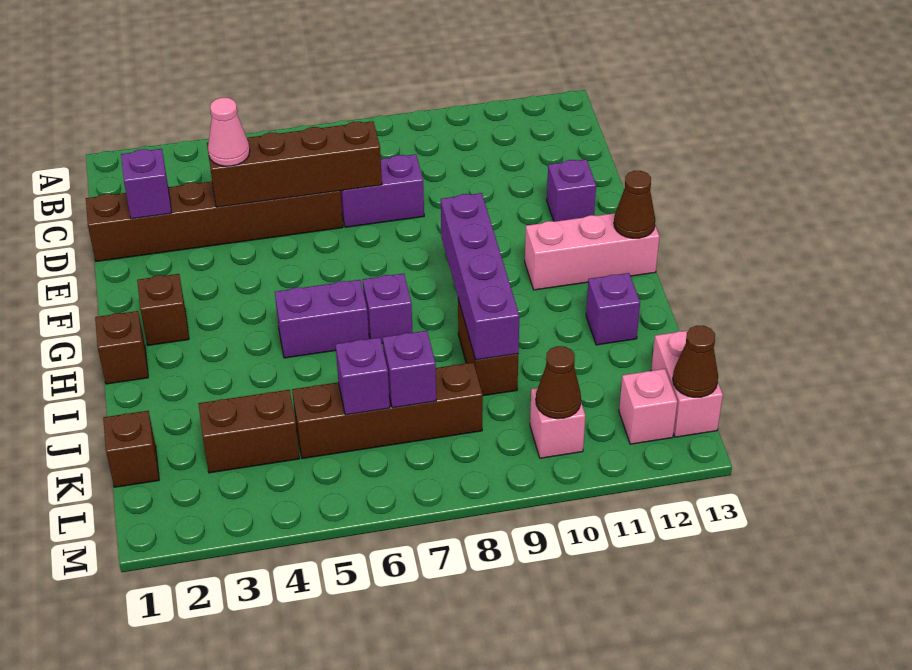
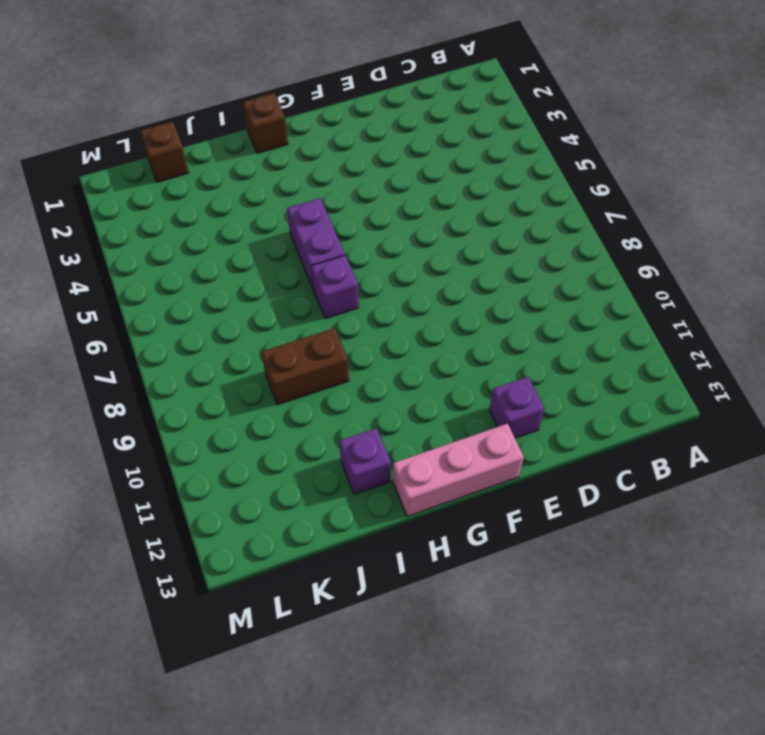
pink brick F13:H13 level 1 -> pink brick G11:G13 level 1
none -> brown brick D1:D6 level 1
none -> purple brick D7:D8 level 1
none -> brown brick G2 level 1

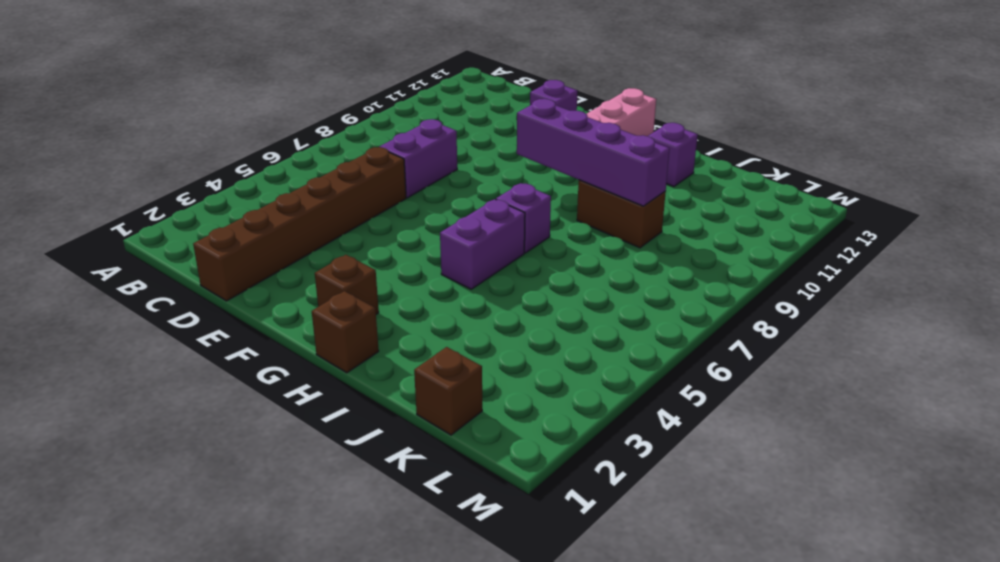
none -> brown brick K3:K4 level 1
none -> brown brick K5:K8 level 1
none -> pink brick K13:L13 level 1

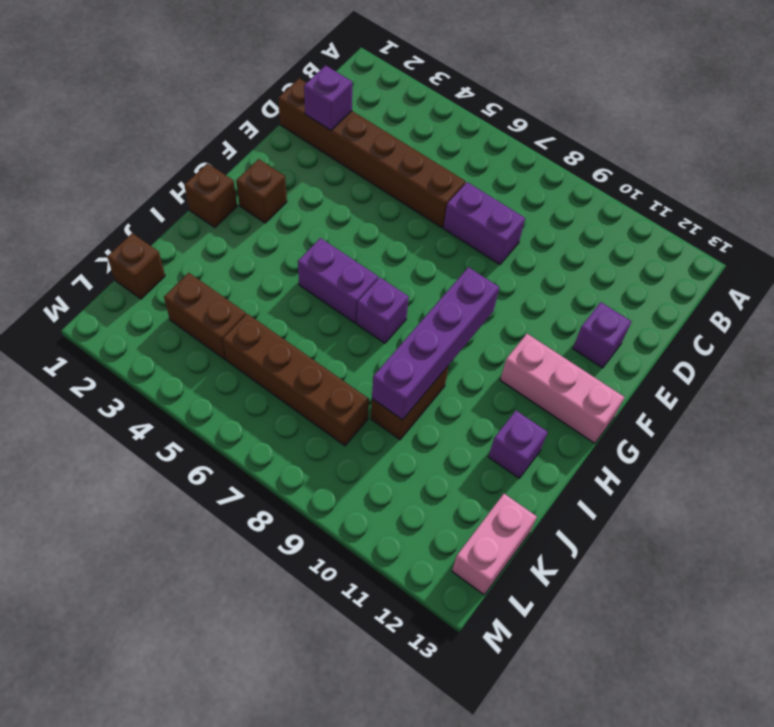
none -> pink brick L10 level 1
none -> pink brick L12 level 1
none -> brown brick D4:D7 level 2

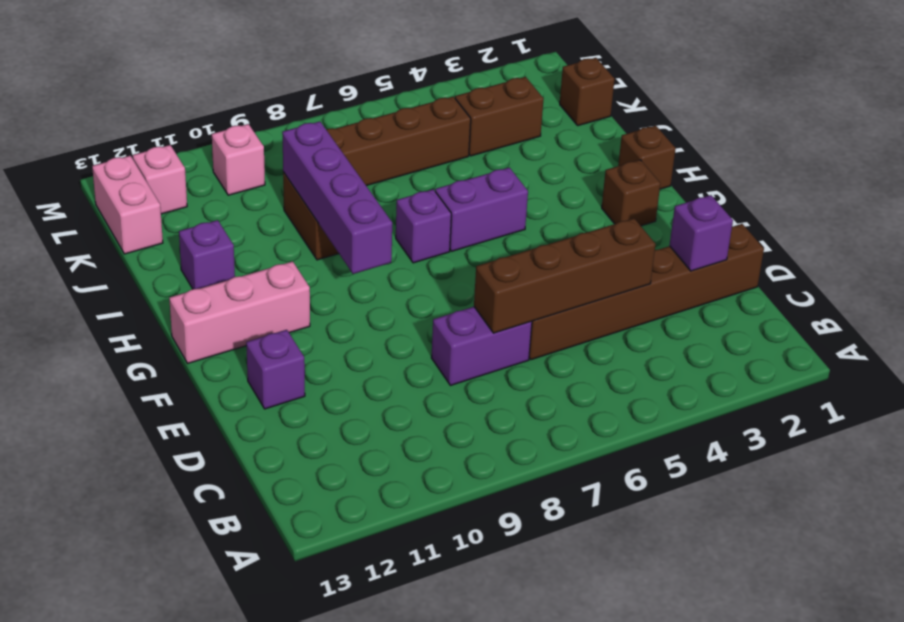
none -> brown cone G13 level 2
none -> purple brick K6 level 2
none -> purple brick K7 level 2

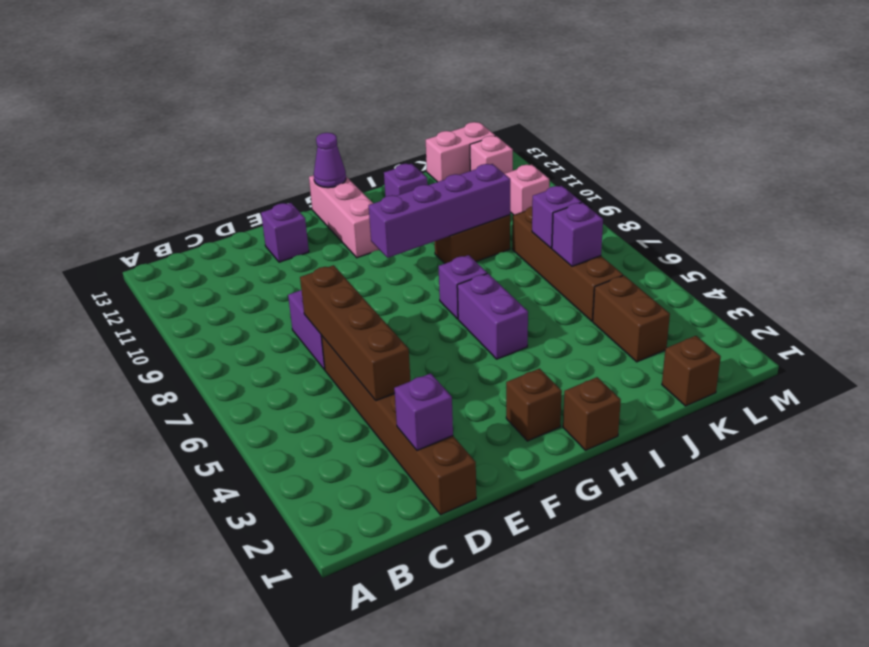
purple cone G13 level 2 -> brown cone G13 level 2
none -> brown cone L10 level 2
none -> brown cone L13 level 2
none -> pink cone D4 level 3

